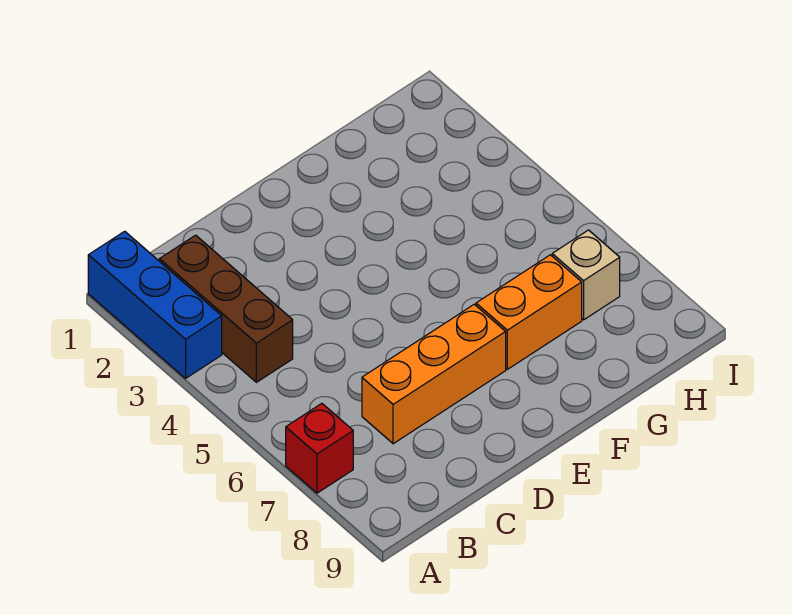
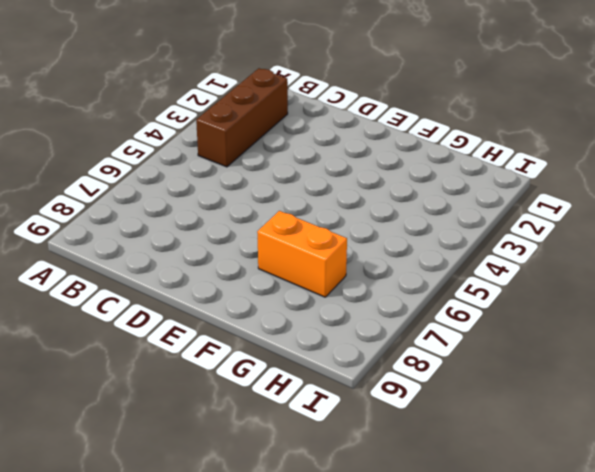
none -> blue brick A1:A3 level 1
none -> red brick A7 level 1

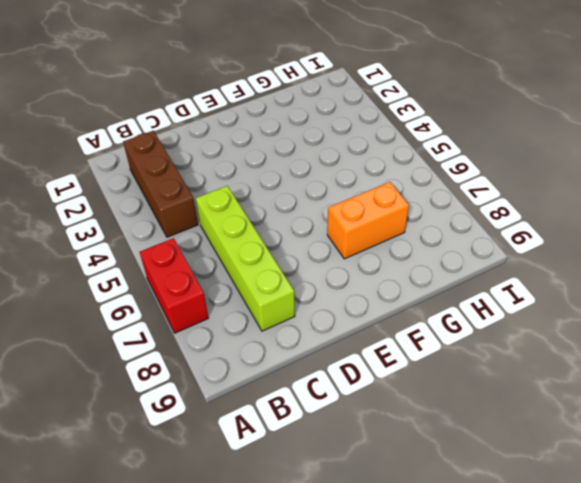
red brick A6:A7 level 1 -> red brick A7 level 1
lime brick C5:C8 level 1 -> orange brick C7:E7 level 1
none -> blue brick A1:A3 level 1
none -> tan brick H7 level 1

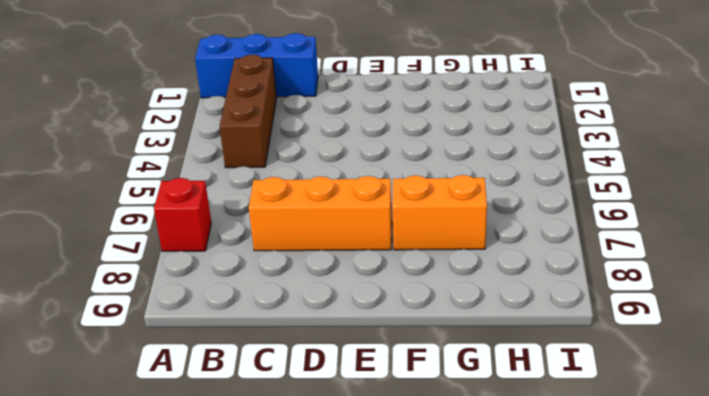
blue brick A1:C1 level 1 -> blue brick A1:A3 level 1
none -> tan brick H7 level 1

